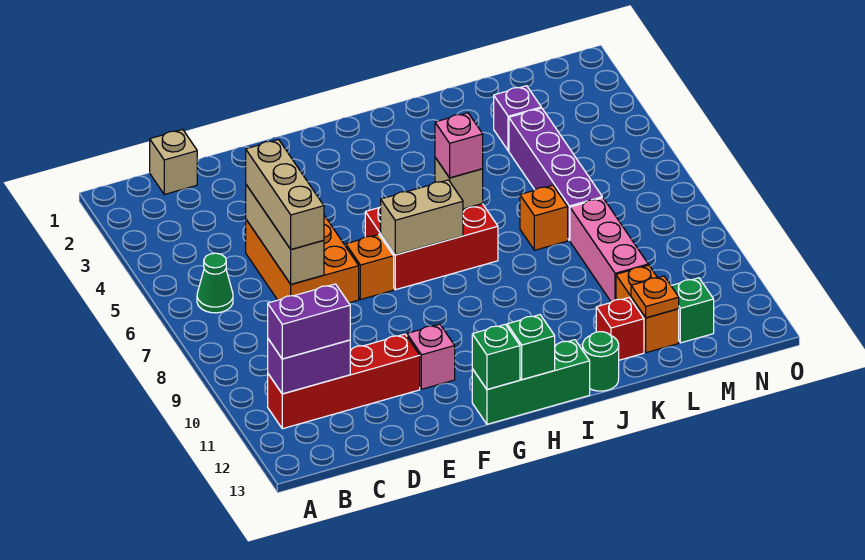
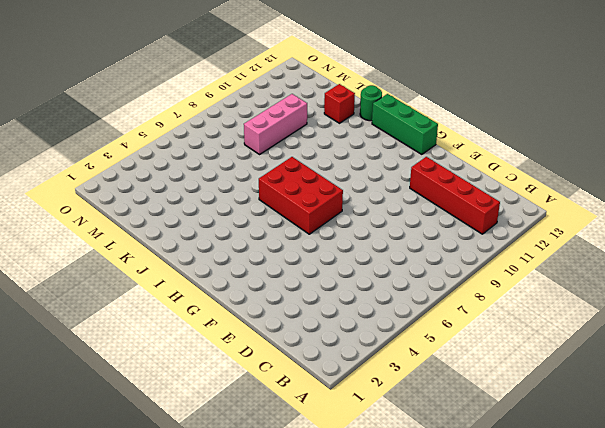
none -> green cone B6 level 1
none -> tan brick C1 level 1
none -> orange brick D5:E7 level 1

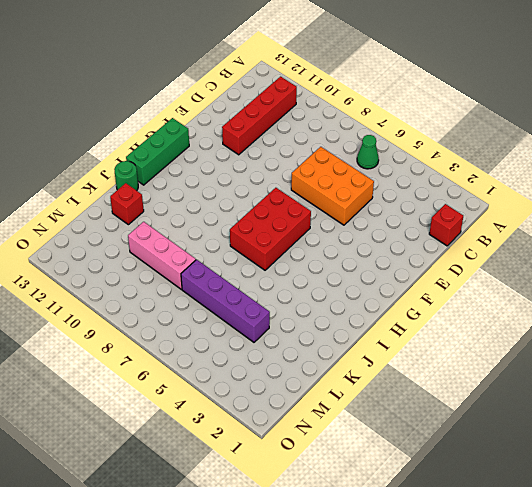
red brick C1 level 1 -> tan brick C1 level 1
none -> orange brick F7 level 1
none -> pink brick F11 level 1
none -> orange brick K7 level 1

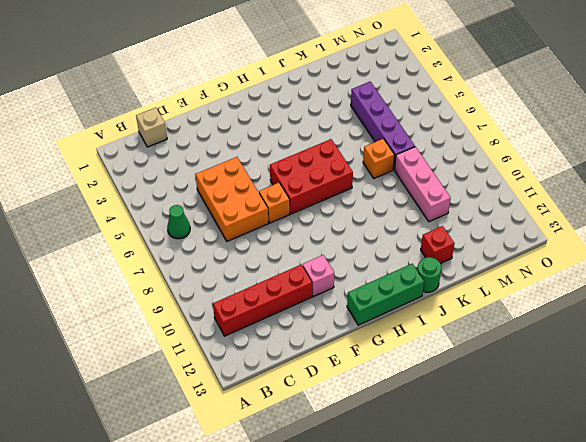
none -> purple brick L3 level 1
none -> orange brick L11:L12 level 1
none -> green brick M12 level 1

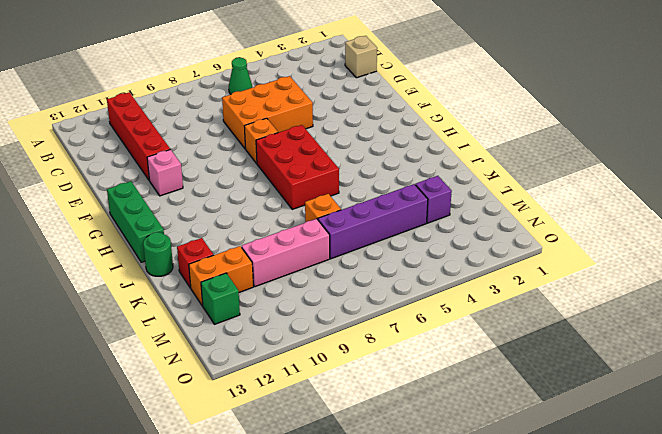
none -> purple brick B11:C11 level 2
none -> tan brick D5:D7 level 2
none -> tan brick G7:H7 level 2

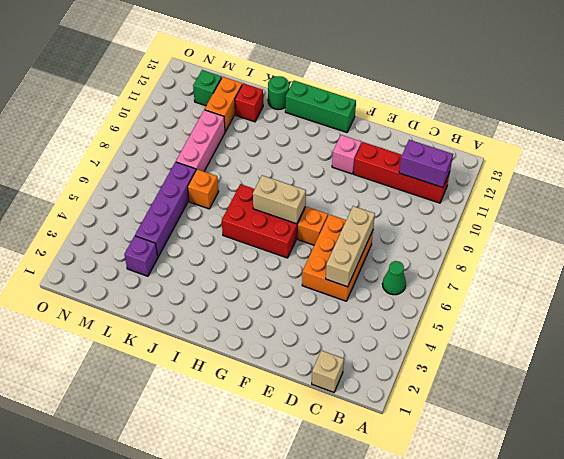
none -> green brick G13 level 2
none -> green brick H13 level 2
none -> tan brick I6 level 2

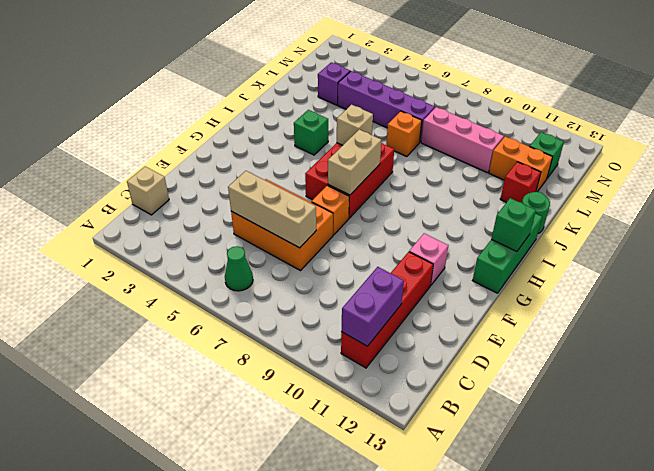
green brick I4 level 1 -> green brick G13 level 2
none -> orange plate L12 level 2
none -> purple brick B11:C11 level 3
none -> tan brick D5:D7 level 3

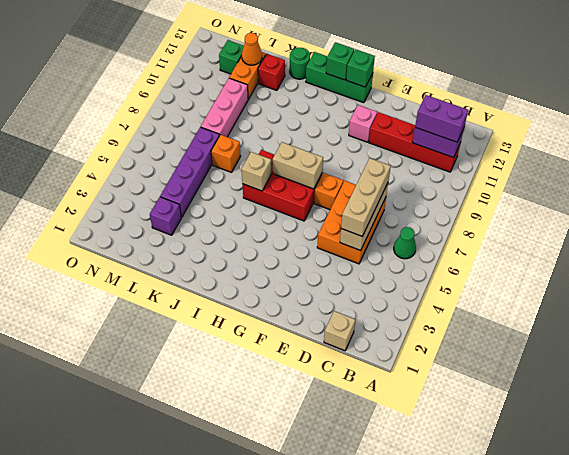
orange cone L12 level 2 -> orange plate L12 level 2
none -> pink brick I6 level 3

